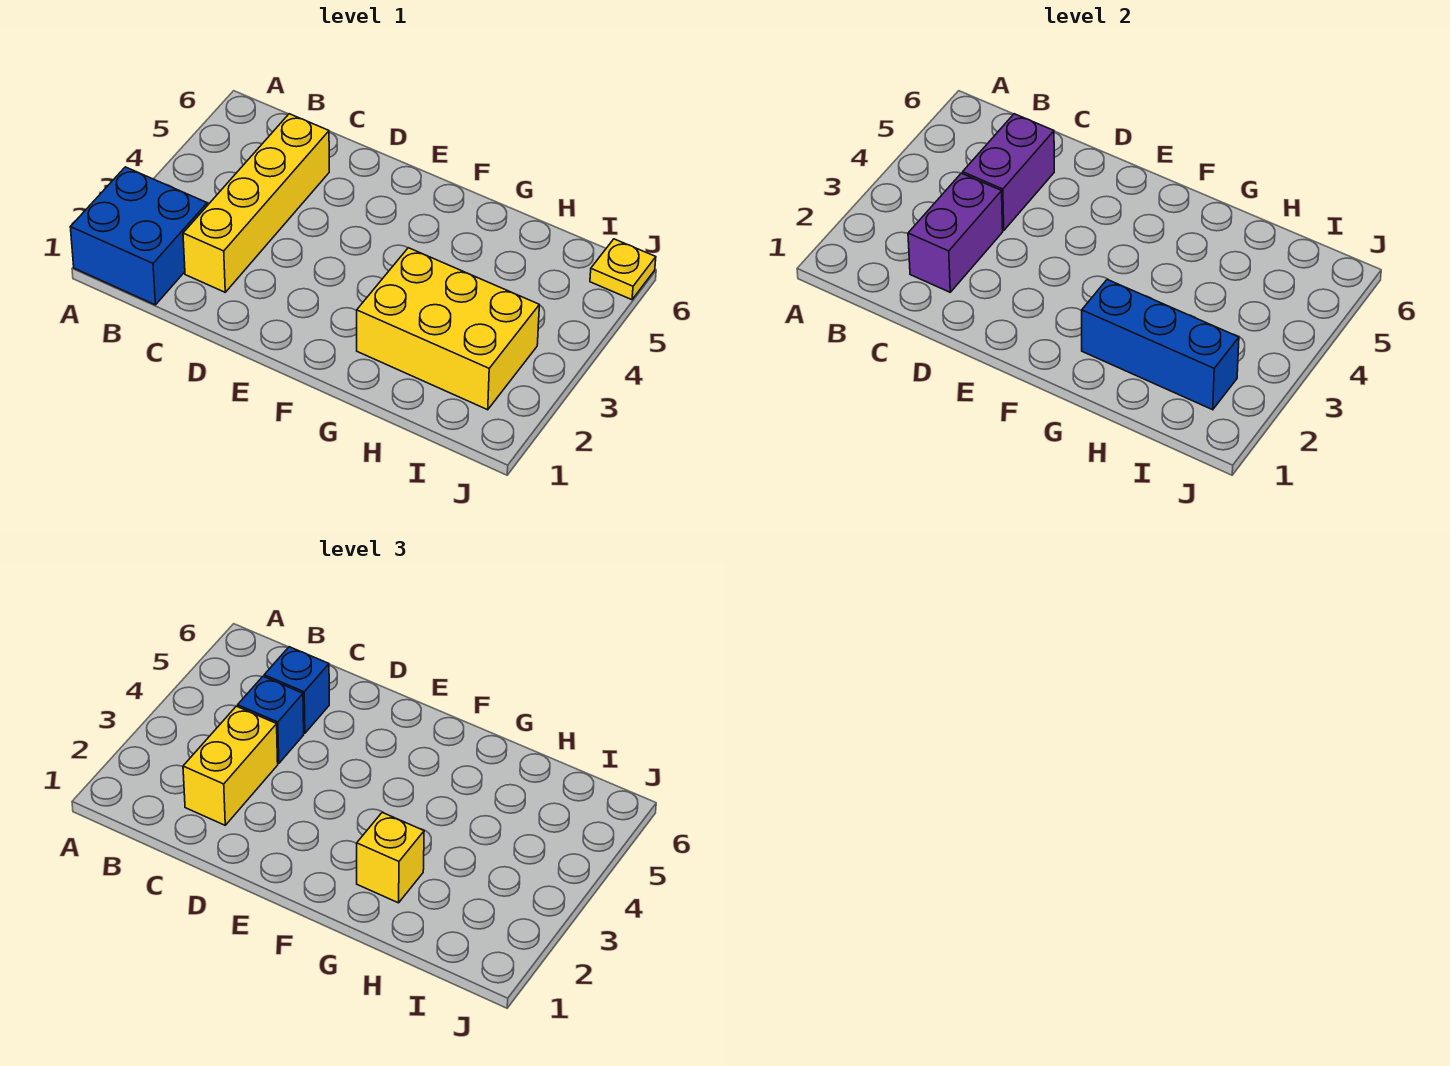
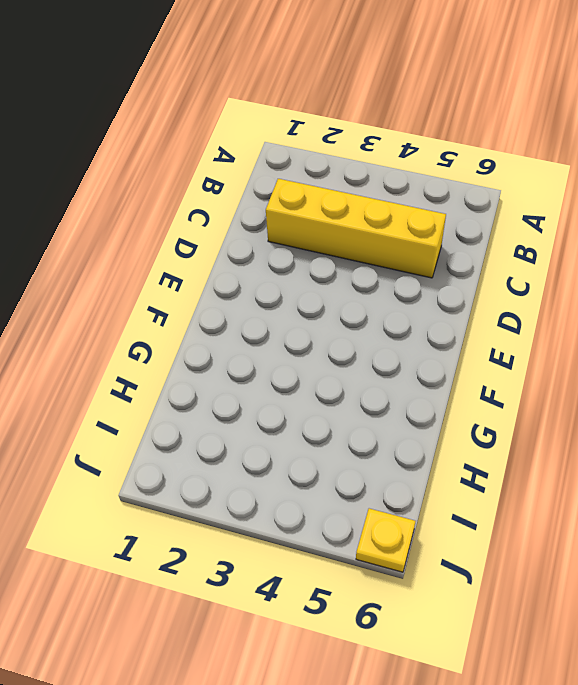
none -> blue brick A1:B2 level 1
none -> yellow brick G2:I3 level 1

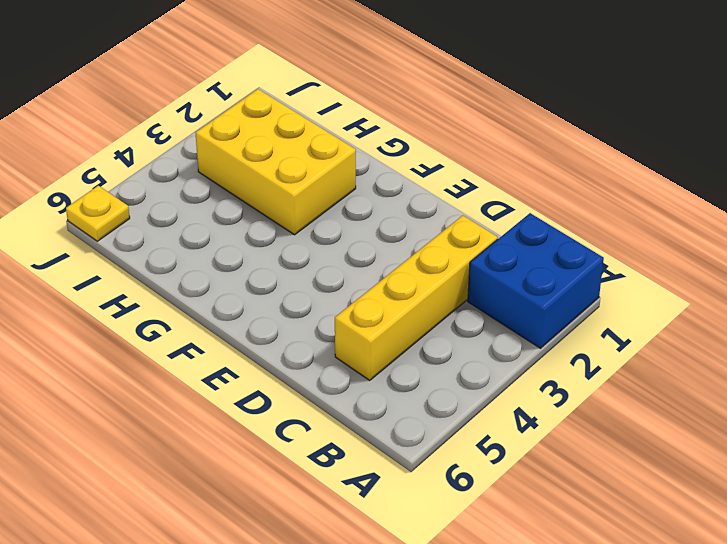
none -> purple brick C2:C3 level 2
none -> purple brick C4:C5 level 2

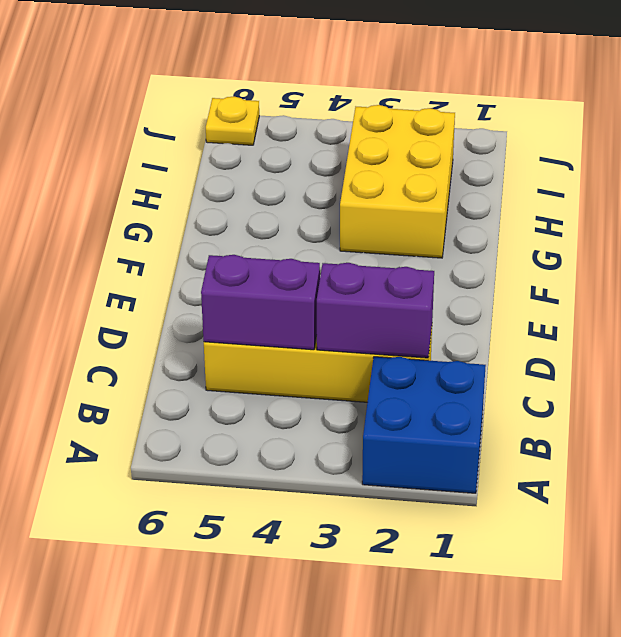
none -> blue brick G2:I2 level 2
none -> yellow brick C2:C3 level 3

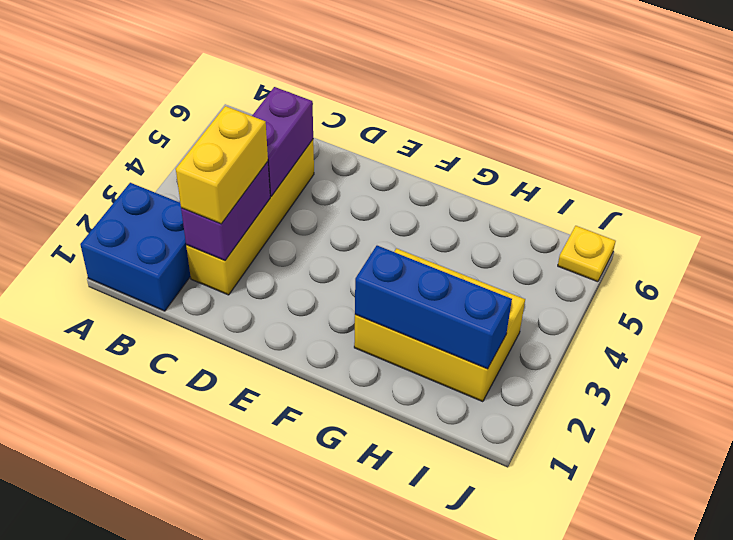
none -> blue brick C4 level 3
none -> blue brick C5 level 3

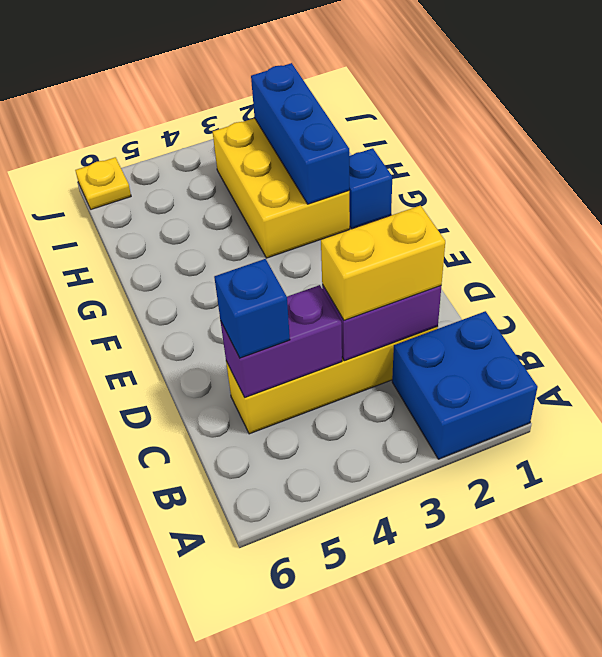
blue brick G1 level 1 -> blue brick C4 level 3
none -> yellow brick G2 level 3

